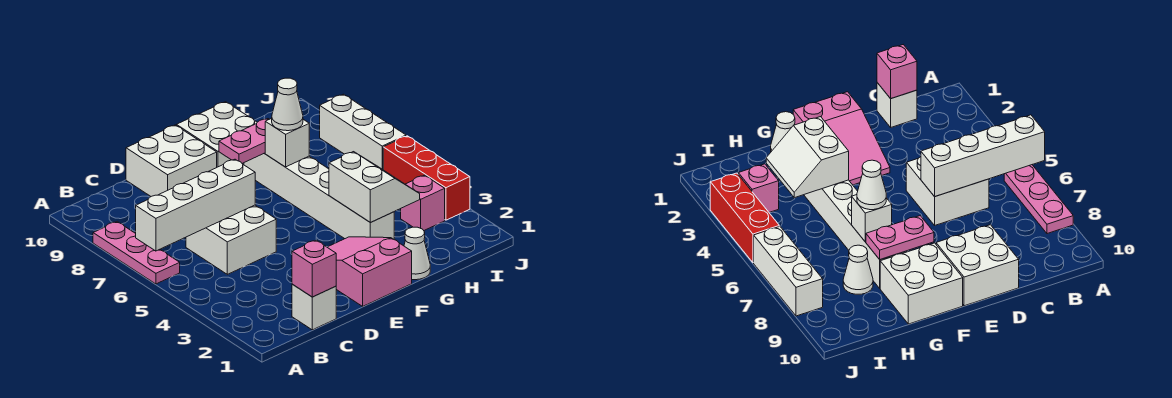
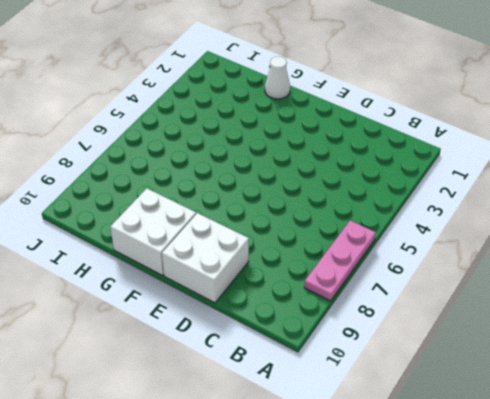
none -> white brick C1 level 1
none -> white brick C5:D6 level 1
none -> pink slope E1:F3 level 1 top 1

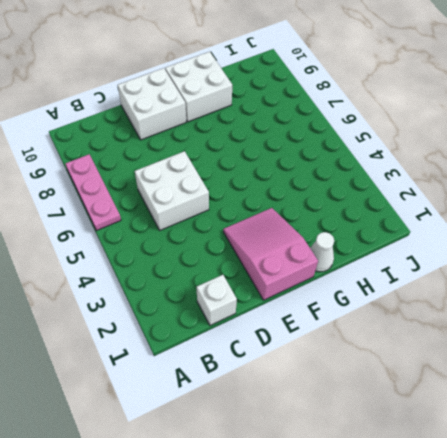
none -> white brick G3:G8 level 1
none -> white cone H8 level 1
none -> pink brick I3 level 1

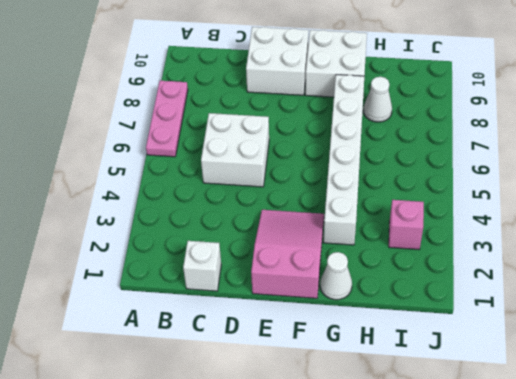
none -> red brick J3:J5 level 1
none -> white brick J6:J8 level 1
none -> white brick A6:D6 level 2

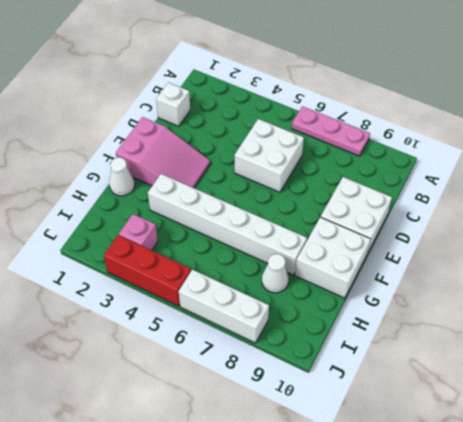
none -> white brick A6:D6 level 2
none -> pink brick C1 level 2
none -> pink plate F8:G8 level 2

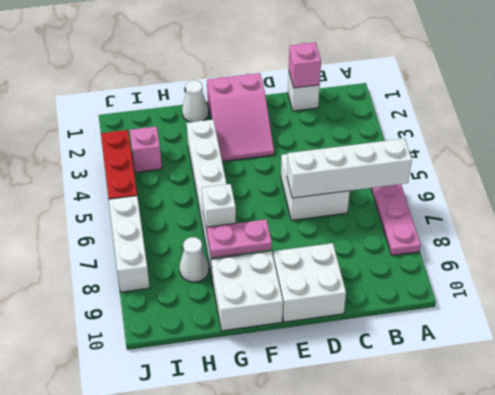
none -> white slope G3:H4 level 2 top G
none -> white cone G7 level 3

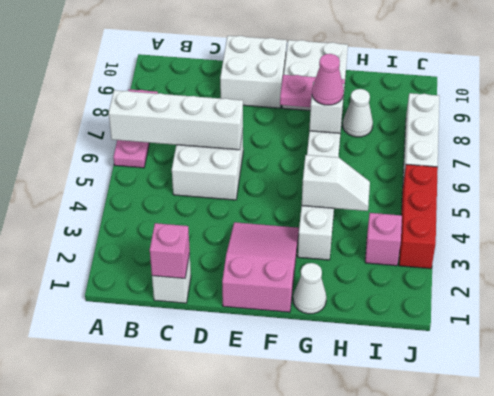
white slope G4:H4 level 2 top G -> white slope G3:H4 level 2 top G
pink cone G7 level 3 -> white cone G7 level 3

